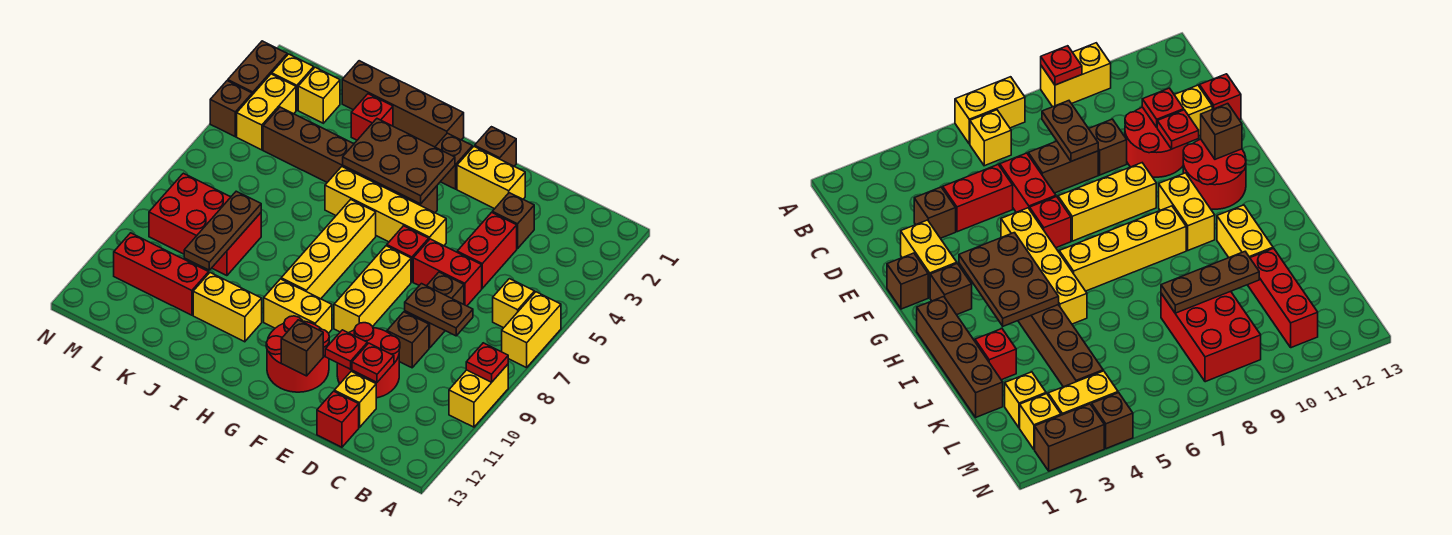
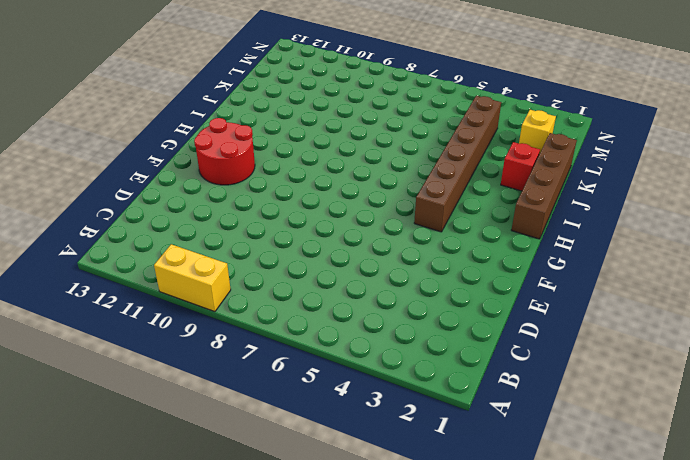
none -> yellow brick A6:A7 level 1
none -> yellow brick B6 level 1
none -> brown brick D3 level 1
none -> red brick D4:D5 level 1

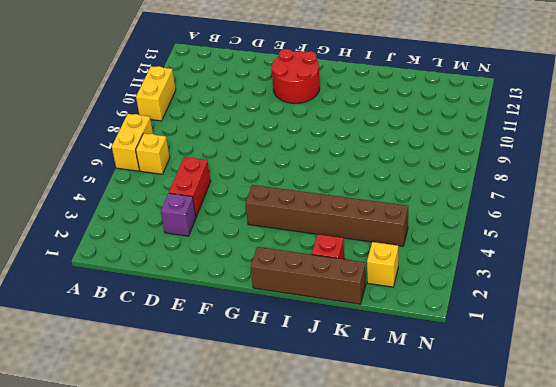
purple brick D3 level 1 -> brown brick D3 level 1
none -> red brick D6:E6 level 1
none -> brown brick D7:D8 level 1
none -> brown brick D9 level 1
none -> red round brick D10:E11 level 1

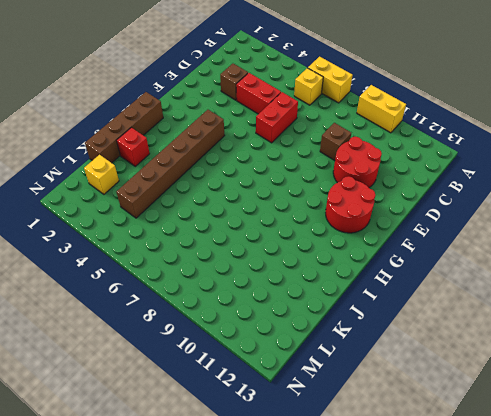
none -> brown brick D7:D8 level 1
none -> yellow brick D12 level 1
none -> red brick D13 level 1
none -> yellow brick E2:F2 level 1

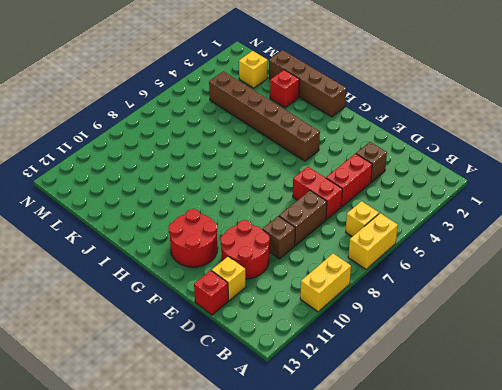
none -> yellow brick E2:F2 level 1
none -> brown brick F1 level 1
none -> yellow brick F5:I5 level 1
none -> red brick F6 level 1

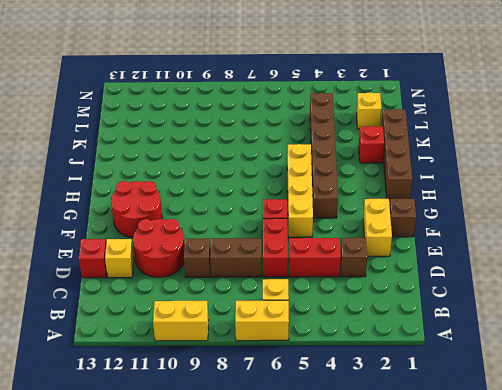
none -> yellow brick F7:F9 level 1
none -> brown brick G2 level 1
none -> yellow brick G10:H10 level 1
none -> yellow brick H6:H9 level 1

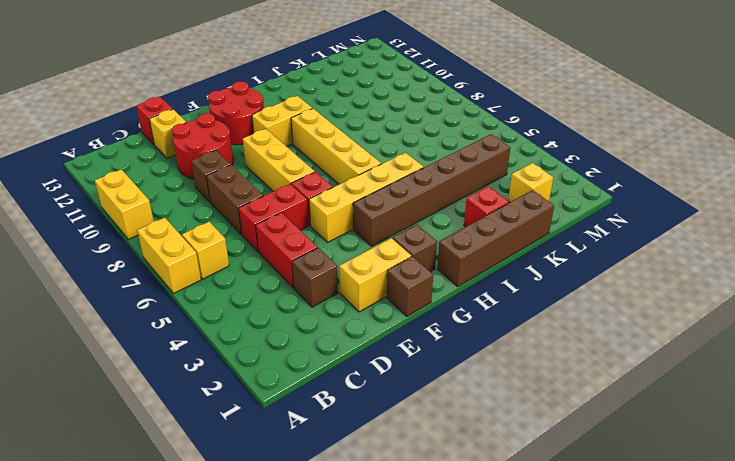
none -> yellow brick I11:J11 level 1
none -> red brick K8:M9 level 1
none -> red brick K11:M11 level 1
none -> yellow brick M2 level 1

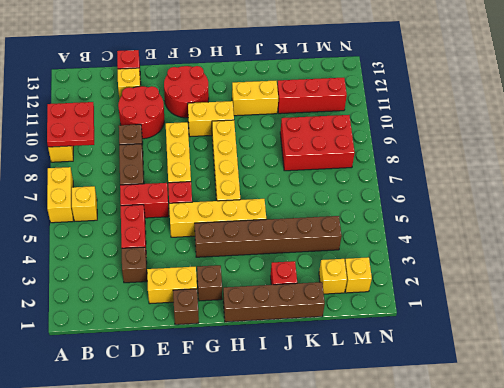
red plate A9:B10 level 2 -> red plate A9 level 2
none -> yellow brick M3:M4 level 1
none -> brown brick N2:N3 level 1
none -> brown brick N4 level 1
none -> brown plate C8:D8 level 2

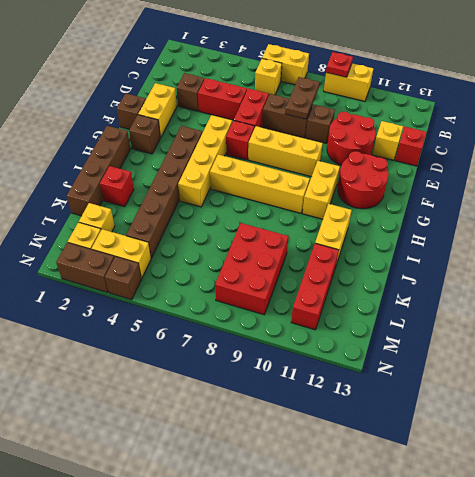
none -> red plate D11 level 2
none -> red plate E11 level 2
none -> brown brick F12 level 2
none -> brown plate G3:I4 level 2

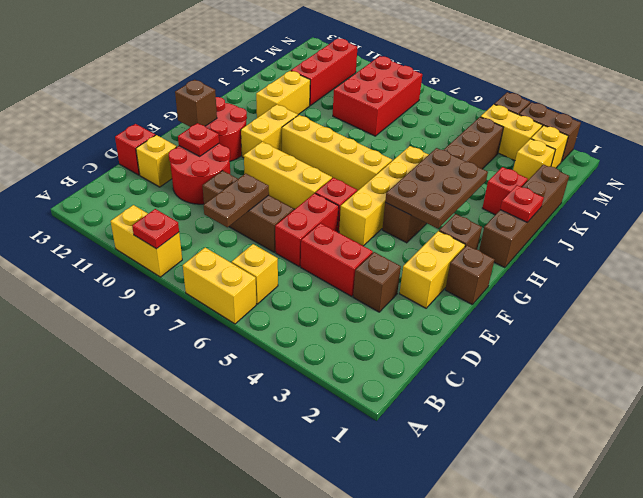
red plate I1 level 2 -> red plate D11 level 2
none -> brown plate K8:K10 level 2

